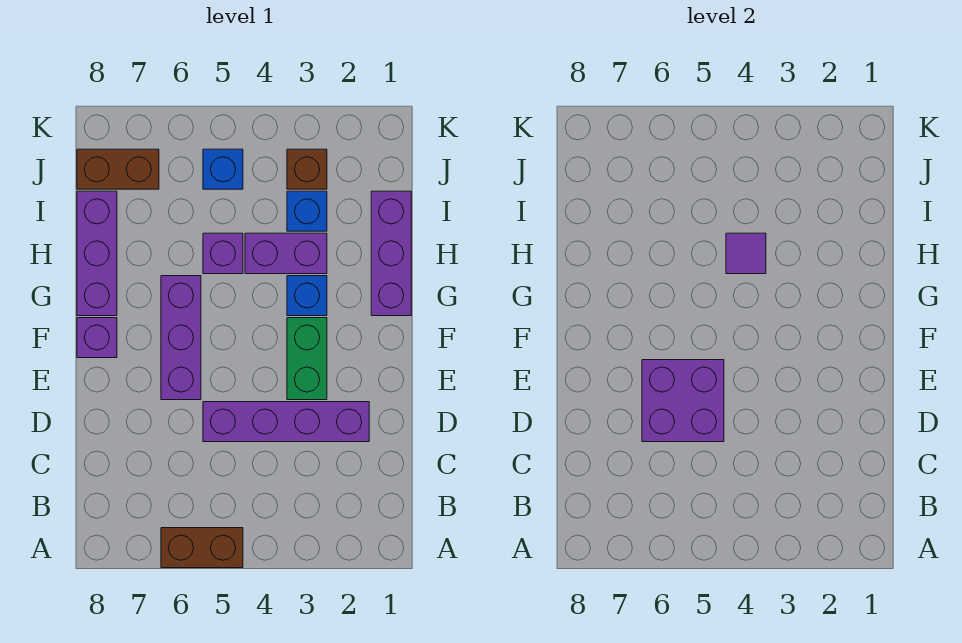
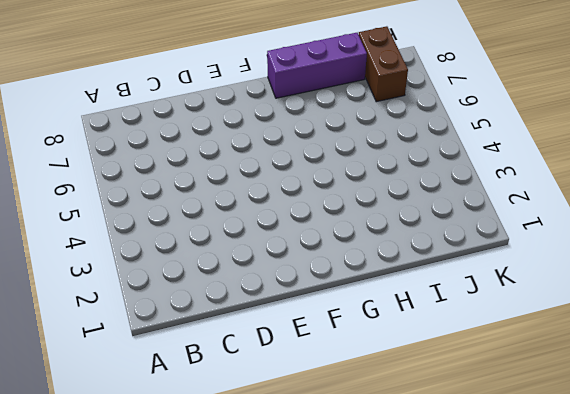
none -> brown brick A5:A6 level 1
none -> purple brick D2:D5 level 1
none -> green brick E3:F3 level 1

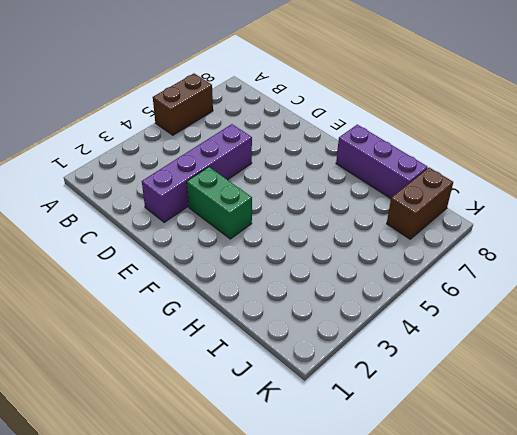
none -> purple brick E6:G6 level 1
none -> purple brick F8 level 1
none -> purple brick G1:I1 level 1

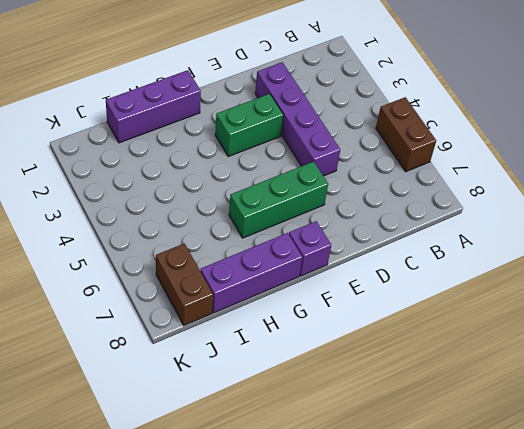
green brick E6:G6 level 1 -> purple brick E6:G6 level 1
none -> blue brick G3 level 1
none -> purple brick H3:H4 level 1
none -> purple brick H5 level 1

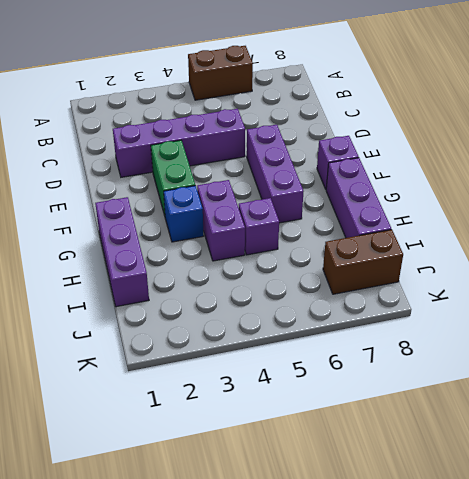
purple brick G4:H4 level 1 -> purple brick H3:H4 level 1
none -> blue brick I3 level 1
none -> brown brick J3 level 1
none -> blue brick J5 level 1

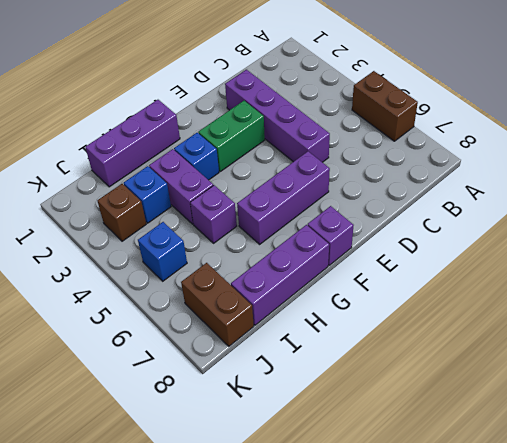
none -> purple brick D5:E6 level 2
none -> purple tile H4 level 2

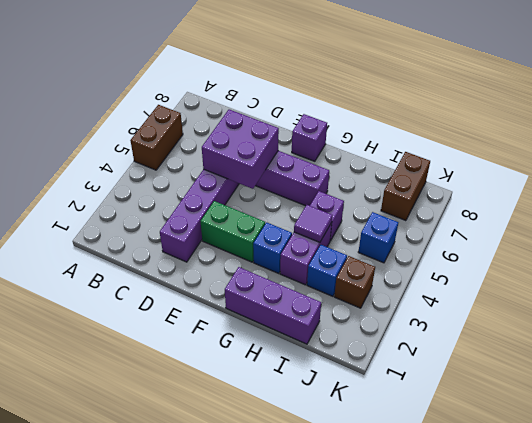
none -> purple brick G8:I8 level 1

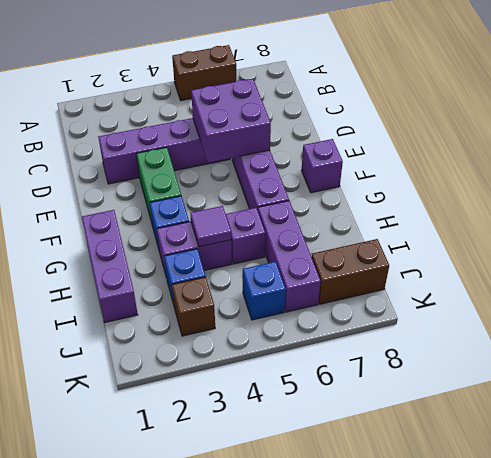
purple brick H6:J6 level 1 -> purple brick G8:I8 level 1

